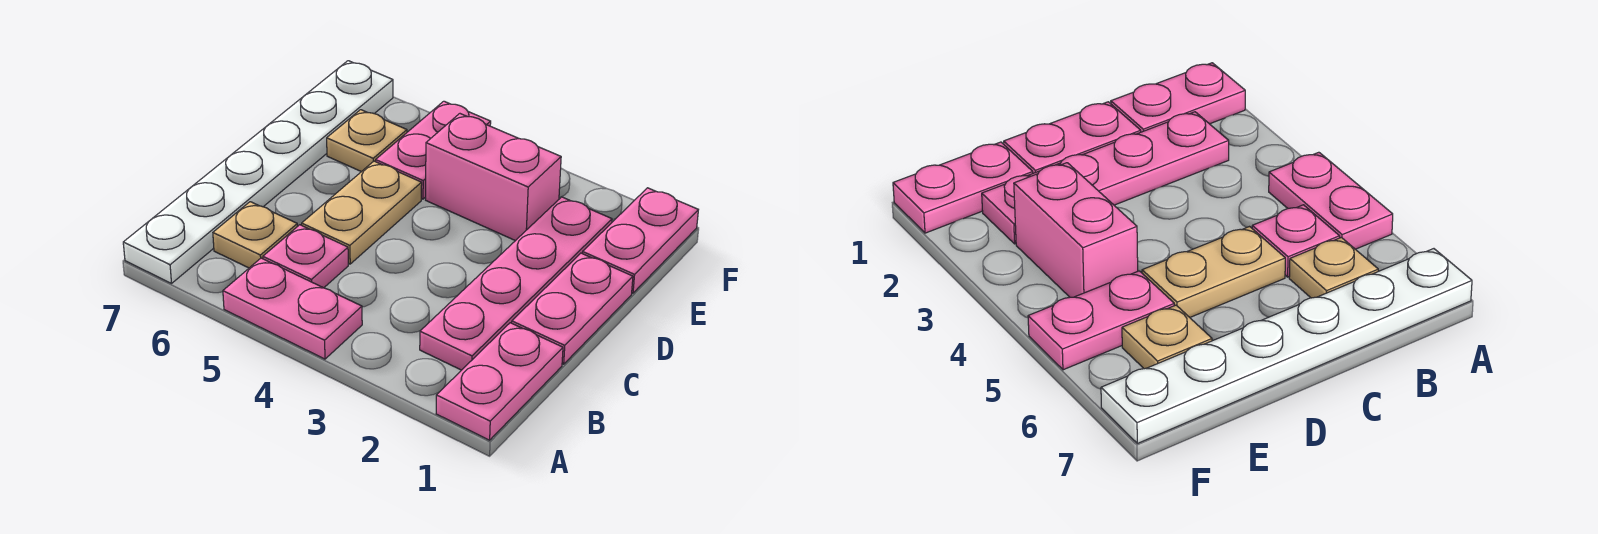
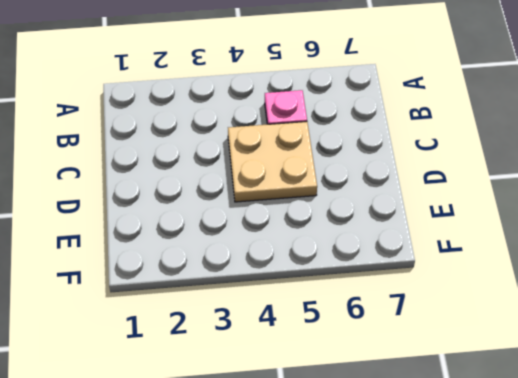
tan plate C4:D5 level 1 -> tan plate C5:D5 level 1
none -> pink plate A1:B1 level 1
none -> pink plate A4:A5 level 1
none -> white plate A7:F7 level 1

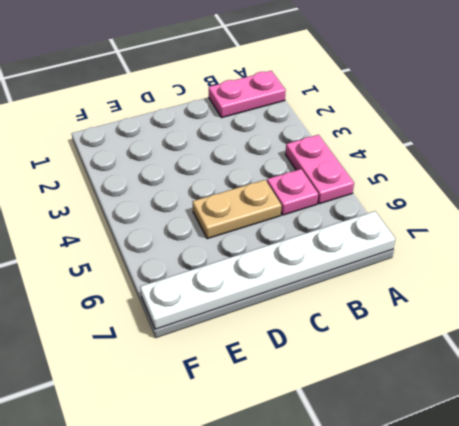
none -> pink plate B2:E2 level 1
none -> tan plate B6 level 1
none -> pink plate C1:D1 level 1

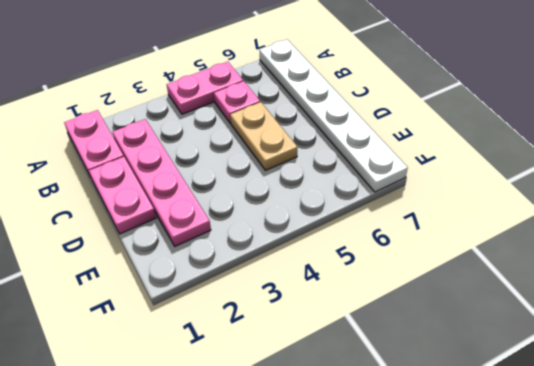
none -> tan plate B6 level 1
none -> pink plate E1:F1 level 1
none -> pink brick E3:E4 level 1

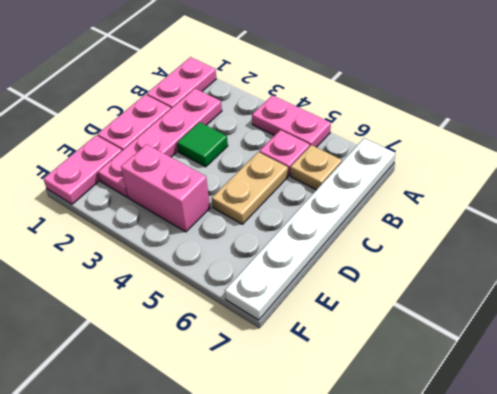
green tile C3 level 1 -> none
none -> pink plate E5:F5 level 1
none -> tan plate E6 level 1

